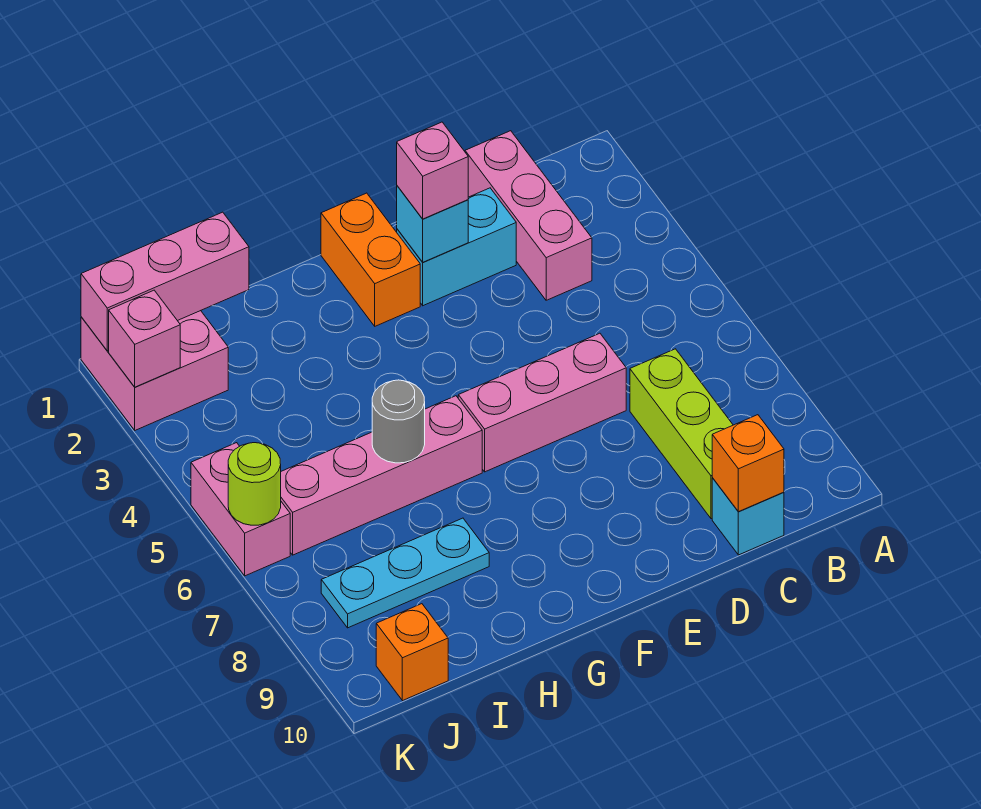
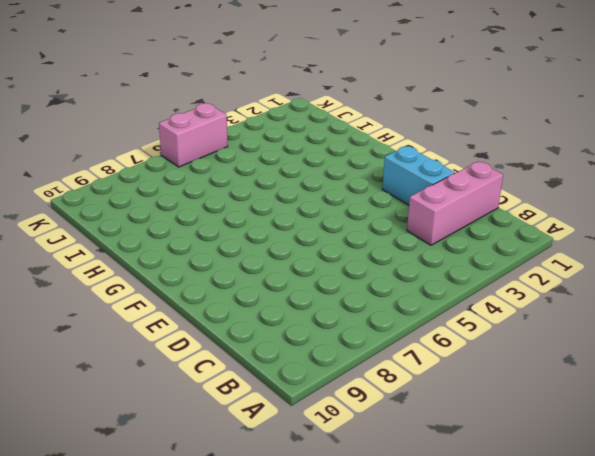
none -> lime brick C7:C9 level 1
none -> cyan brick C10 level 1
none -> pink brick D6:F6 level 1

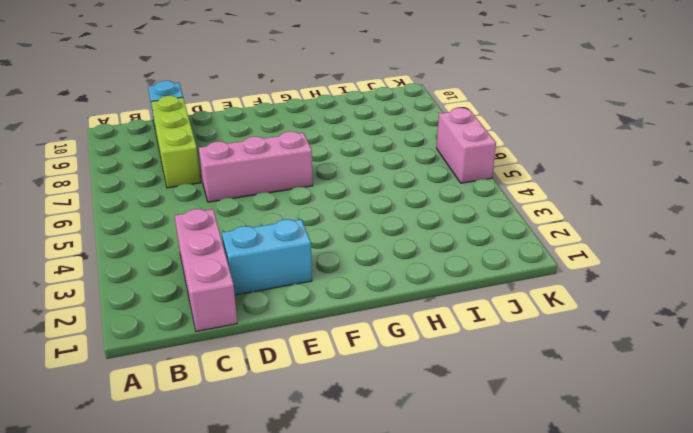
none -> orange brick F1:F2 level 1
none -> pink brick G6:J6 level 1
none -> cyan plate H8:J8 level 1

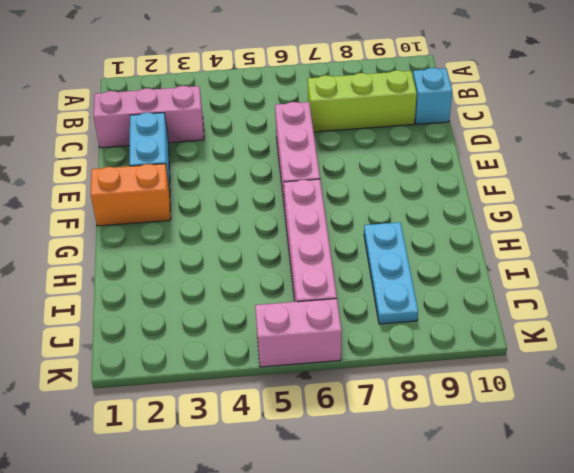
none -> pink brick J1:K2 level 1
none -> orange brick J10 level 1
none -> orange brick C10 level 2

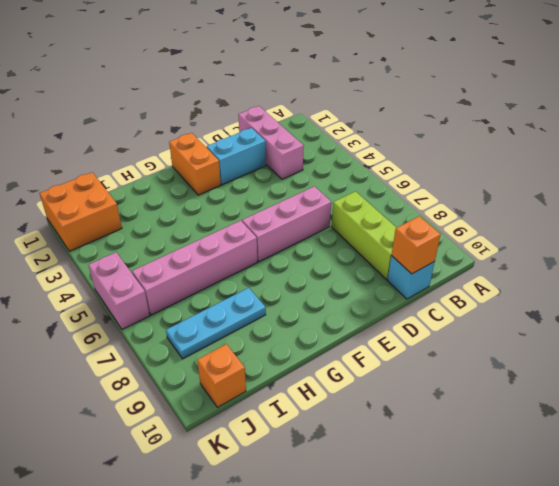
orange brick J1:K2 level 1 -> pink brick J1:K2 level 1
none -> cyan brick E2 level 2
none -> grey round brick H6 level 2
none -> pink brick I1:K1 level 2

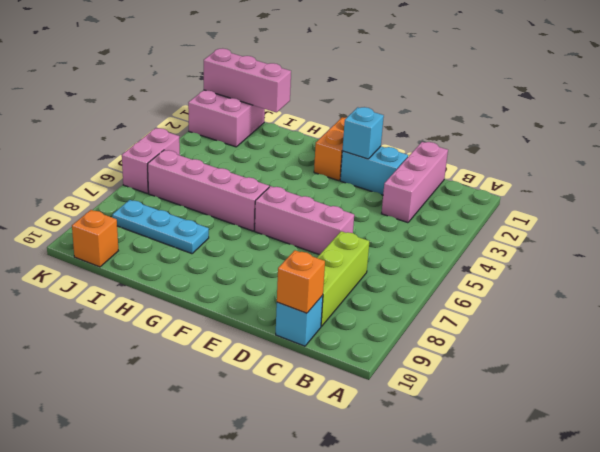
none -> grey round brick H6 level 2
none -> pink brick K2 level 2
none -> lime round brick K6 level 2

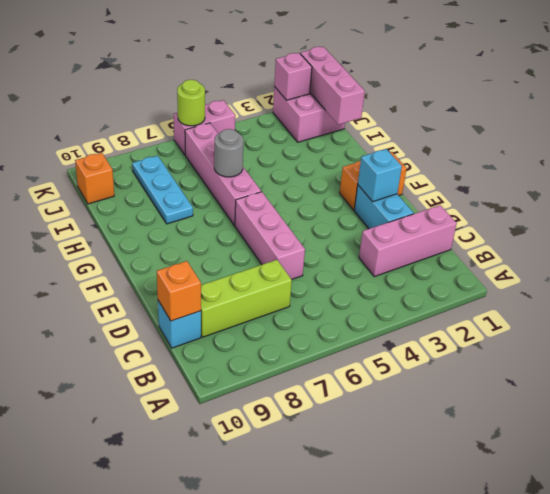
none -> pink brick E2 level 3

